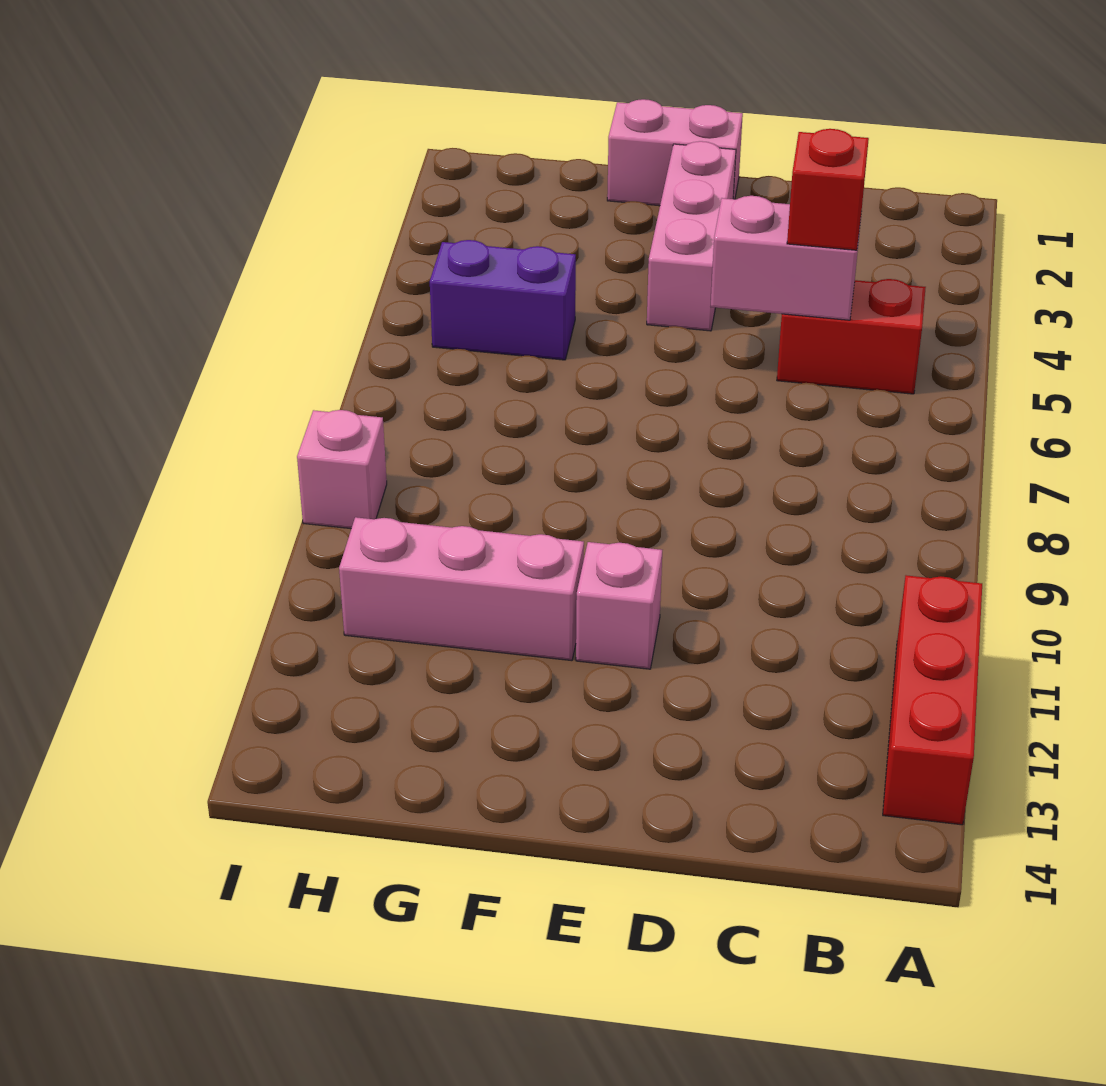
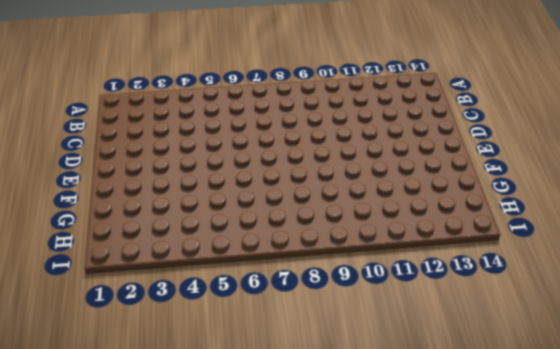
none -> red brick A11:A13 level 1
none -> red brick B5:C5 level 1

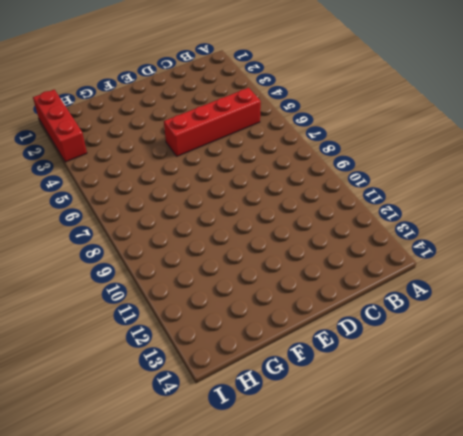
red brick B5:E5 level 1 -> red brick B5:C5 level 1
red brick I1:I3 level 1 -> red brick A11:A13 level 1
none -> pink brick E1:F1 level 1
none -> pink brick E2:E4 level 1

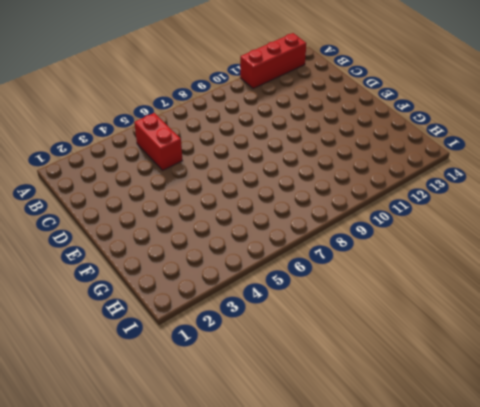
none -> pink brick E1:F1 level 1
none -> pink brick E2:E4 level 1

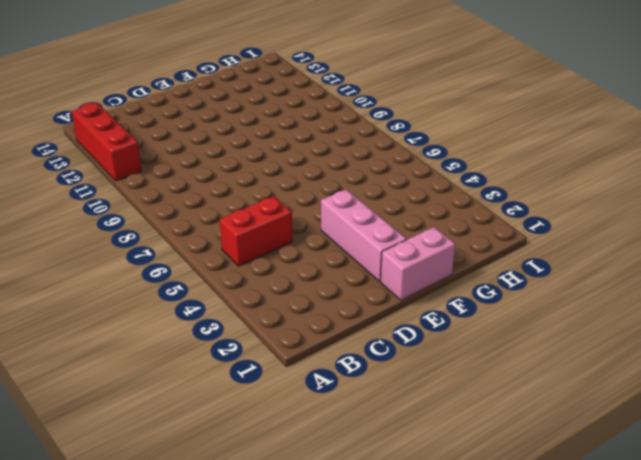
none -> pink brick E11 level 1
none -> pink brick F11:H11 level 1

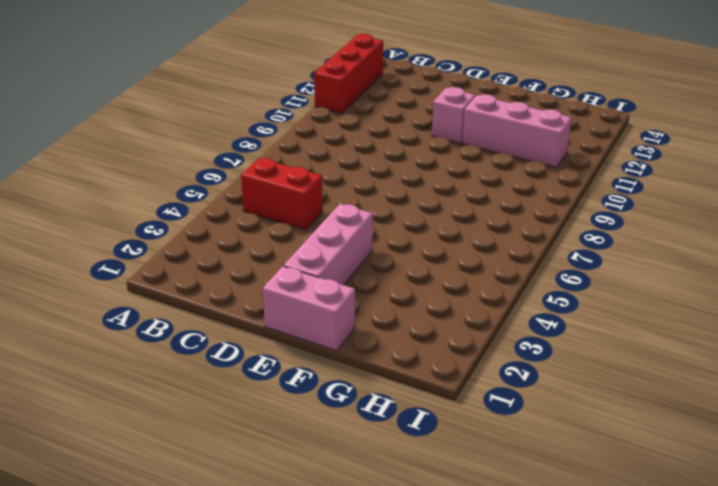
none -> purple brick G5:H5 level 1
none -> pink brick I9 level 1

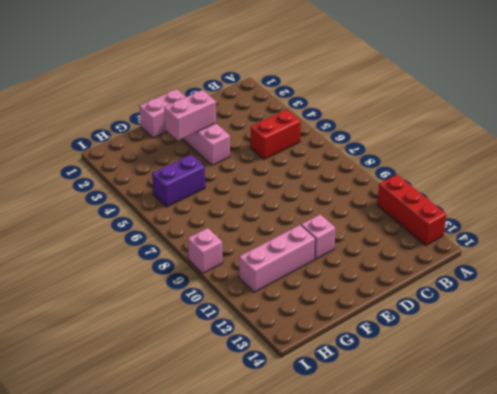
pink brick E3:F3 level 2 -> pink brick C5:D5 level 2
none -> red brick C5 level 3

